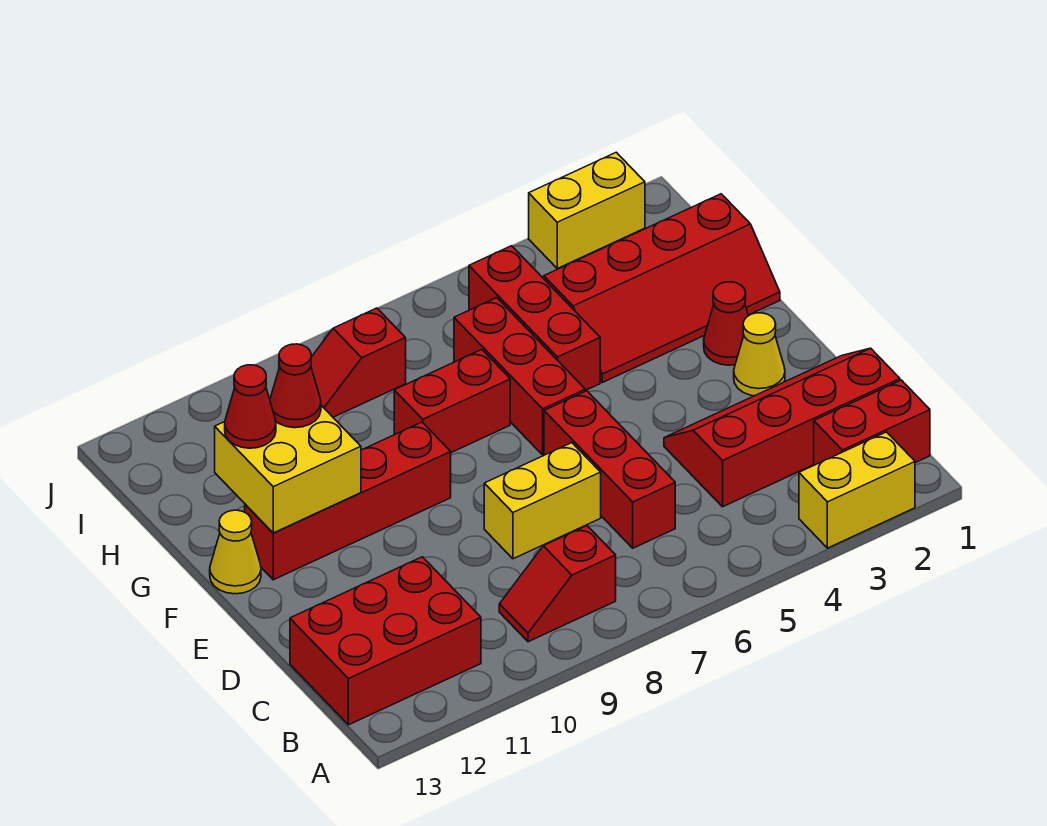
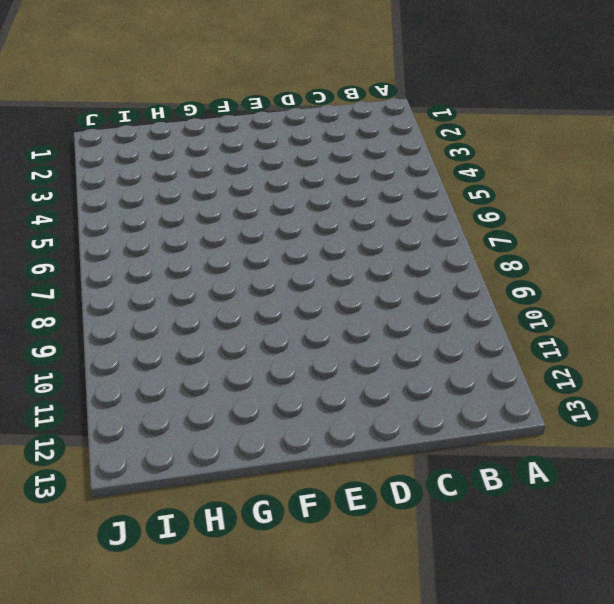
none -> yellow brick A2:A3 level 1
none -> red brick B1:B2 level 1
none -> red slope B8:B9 level 1 top 8

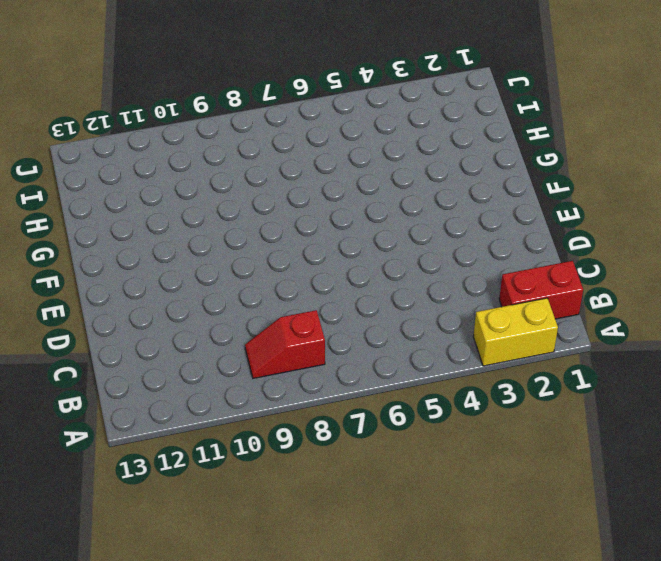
none -> red brick B11:C13 level 1
none -> red slope C1:D4 level 1 top C
none -> red brick C6:E6 level 1

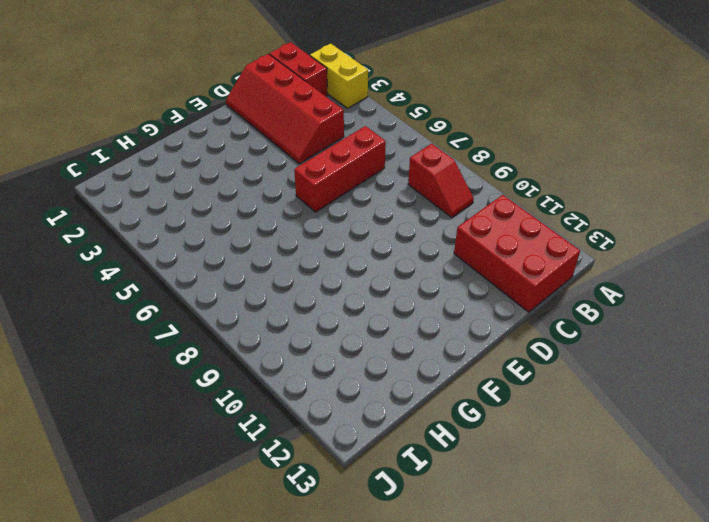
none -> yellow brick D7:D8 level 1
none -> yellow cone E2 level 1
none -> red cone F2 level 1

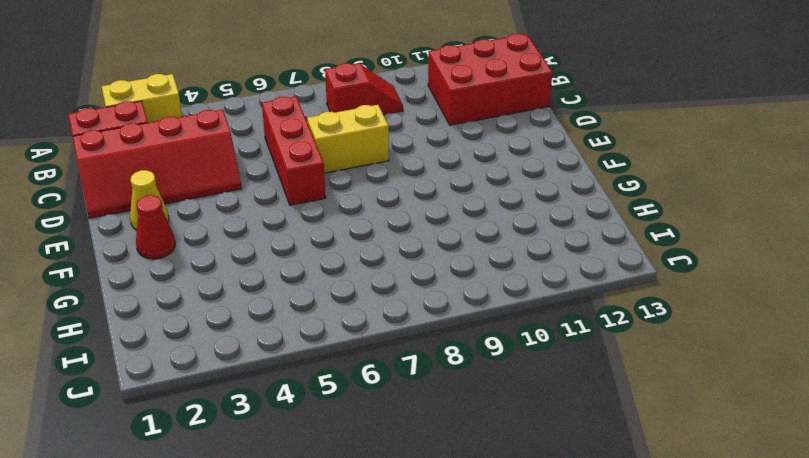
none -> red brick F6:H6 level 1
none -> red brick F9:F12 level 1
none -> yellow cone F13 level 1

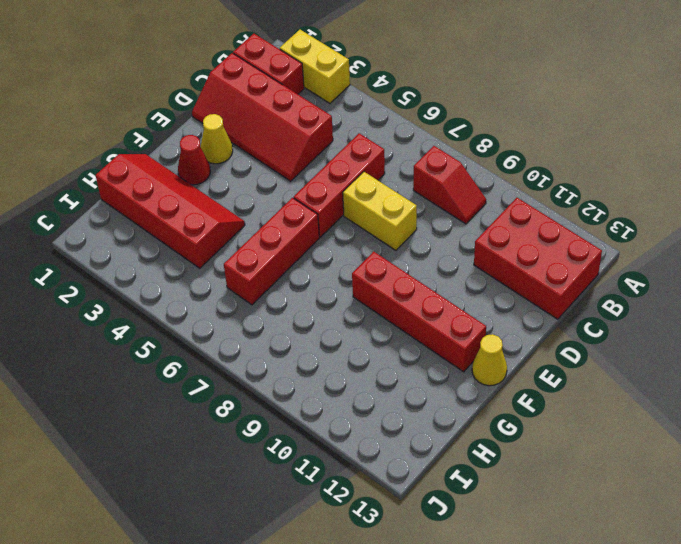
none -> red brick G5:I5 level 1
none -> red brick G7:G8 level 1
none -> red slope I8:I9 level 1 top 8

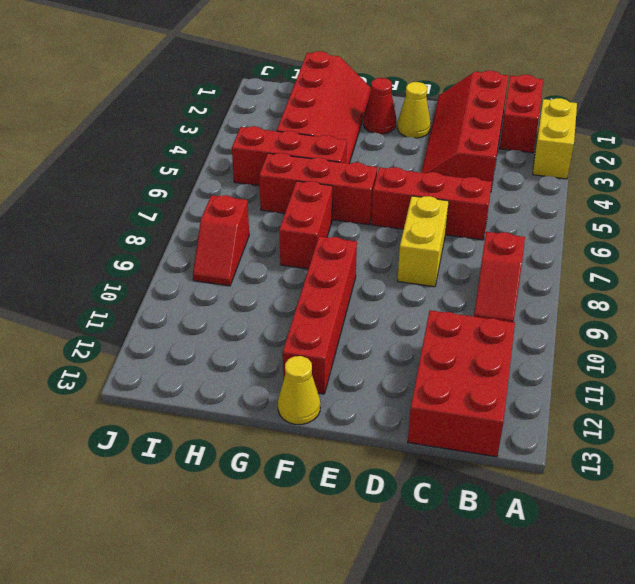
none -> yellow brick J2:J3 level 1
none -> yellow brick F11:G12 level 2
none -> red cone G11 level 3

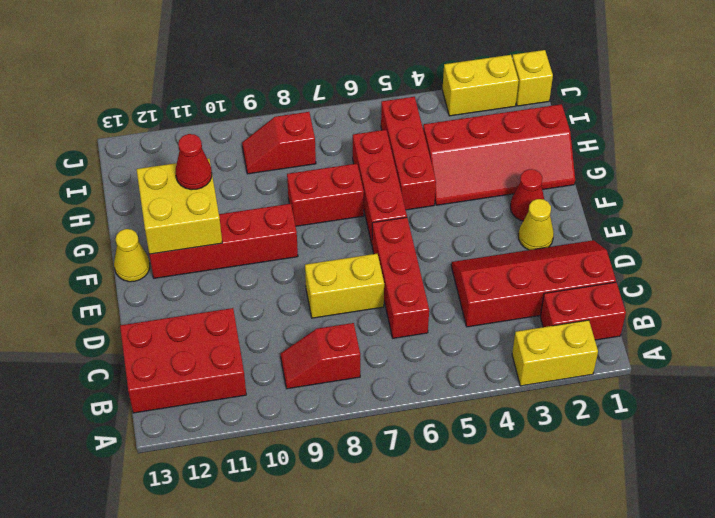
yellow brick J1 level 1 -> none
none -> red cone G12 level 3

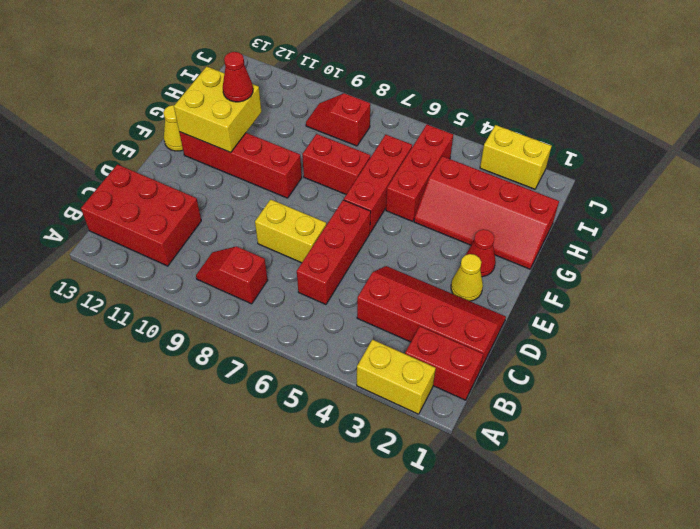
none -> red cone G12 level 3

